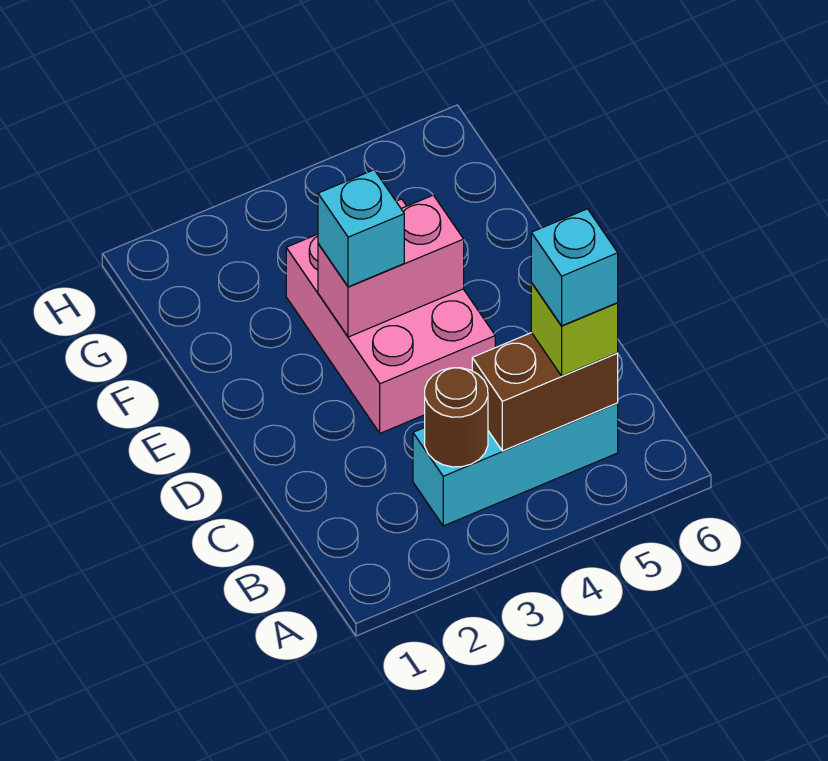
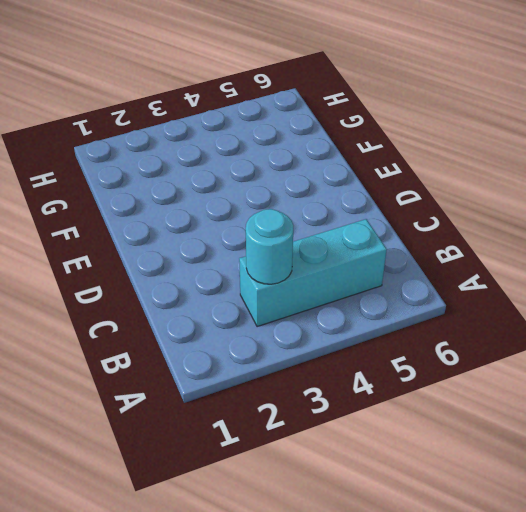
cyan round brick B3 level 2 -> brown round brick B3 level 2
none -> pink brick D3:F4 level 1
none -> brown brick B4:B5 level 2

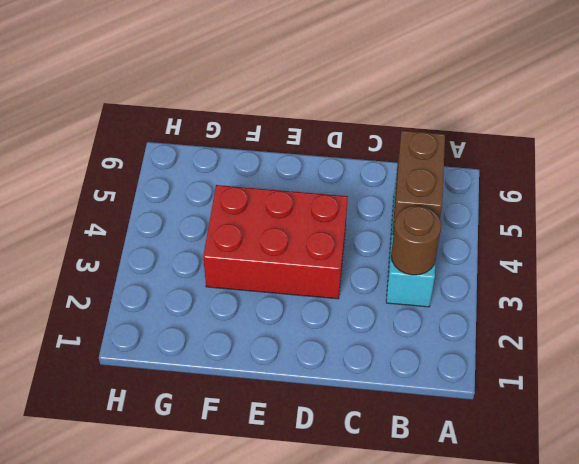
red brick D3:F4 level 1 -> pink brick D3:F4 level 1
none -> pink brick E3:E4 level 2
none -> lime brick B5 level 3

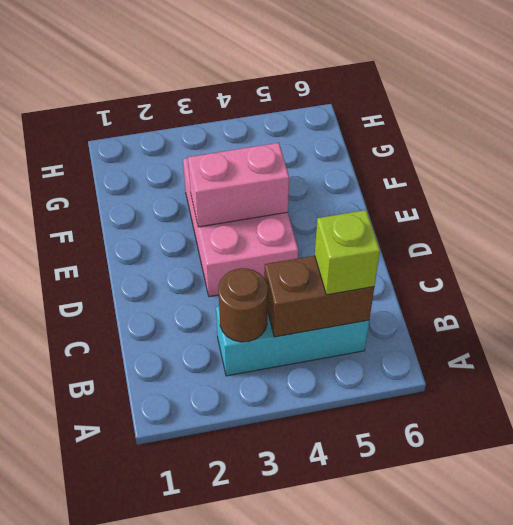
none -> cyan brick E3 level 3
none -> cyan brick B5 level 4

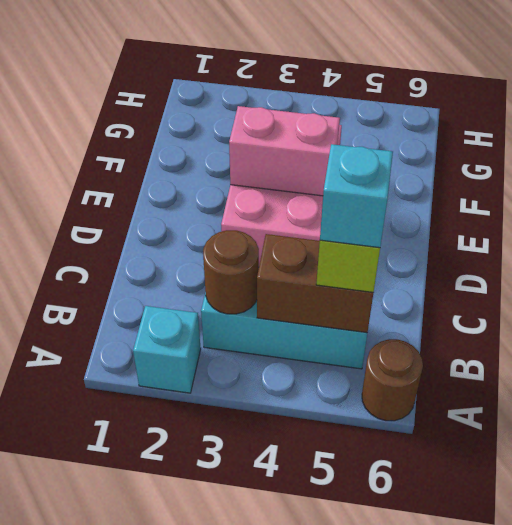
cyan brick A2 level 1 -> cyan brick E3 level 3
brown round brick A6 level 1 -> none

